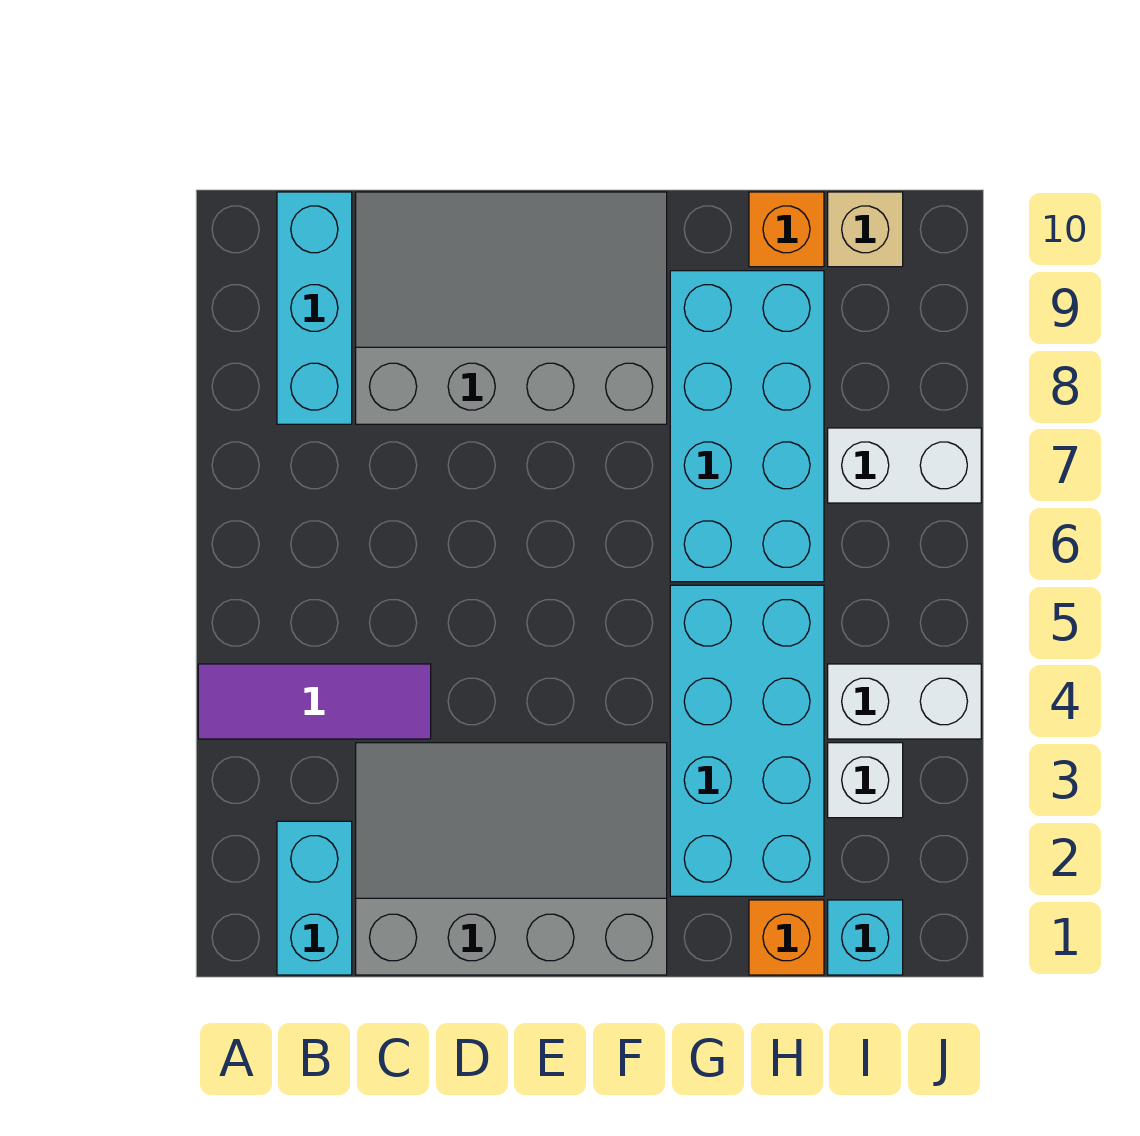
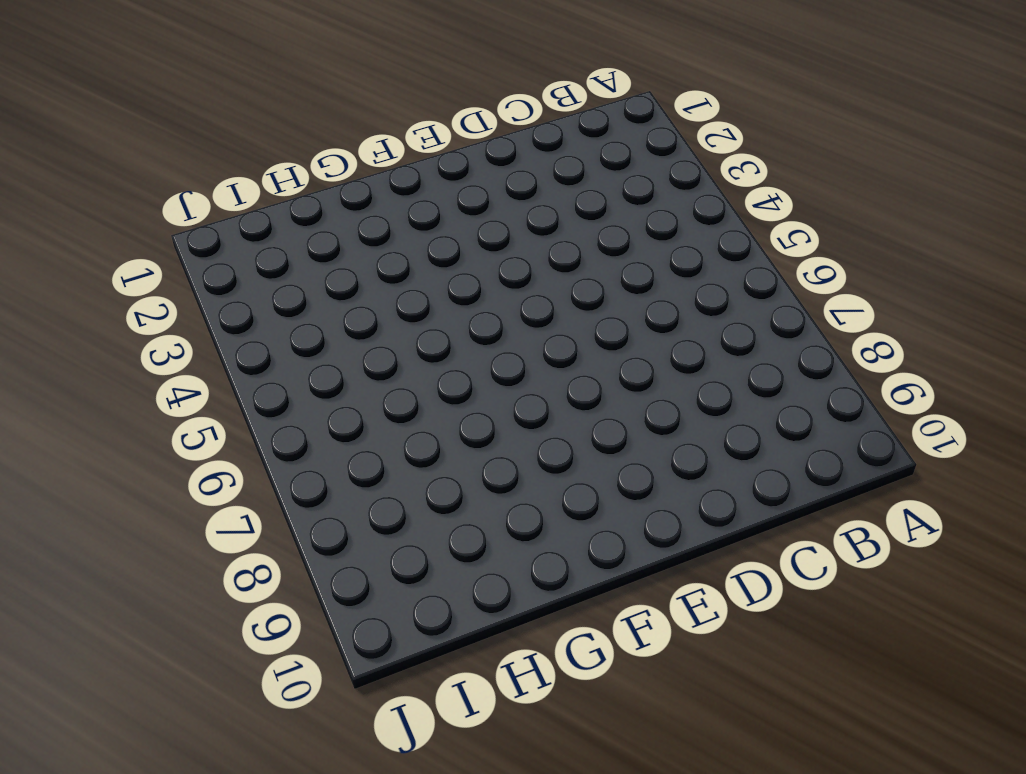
none -> purple tile A4:C4 level 1
none -> cyan brick B1:B2 level 1
none -> cyan brick B8:B10 level 1

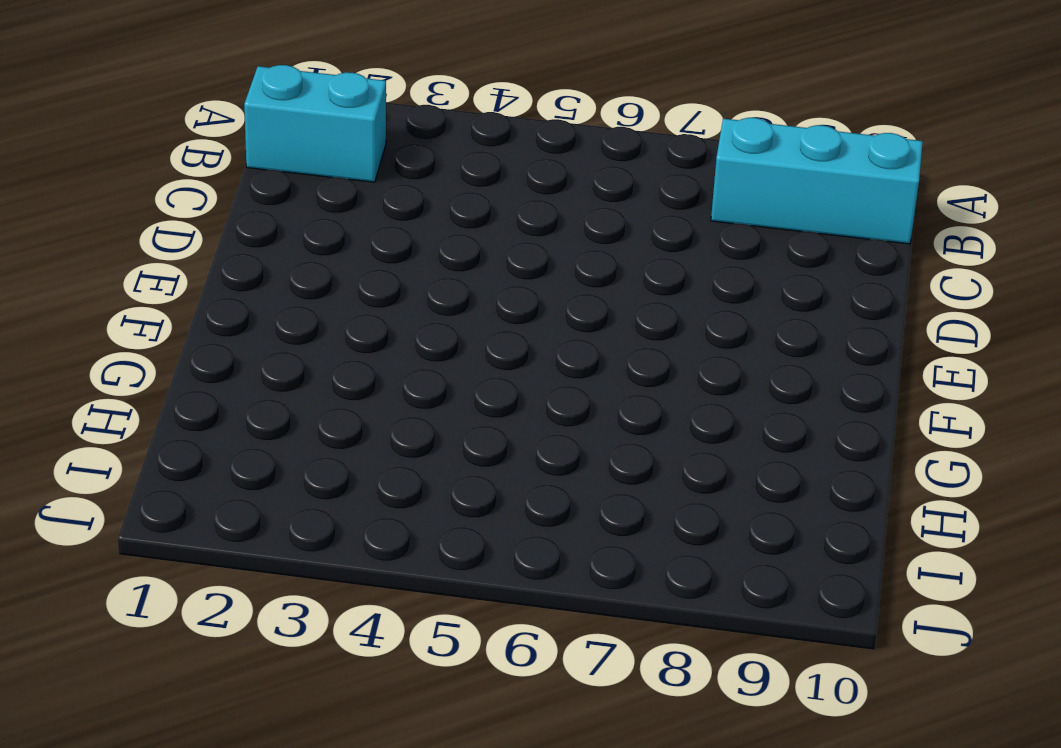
none -> purple tile A4:C4 level 1
none -> grey slope C1:F3 level 1 top 1
none -> grey slope C8:F10 level 1 top 8

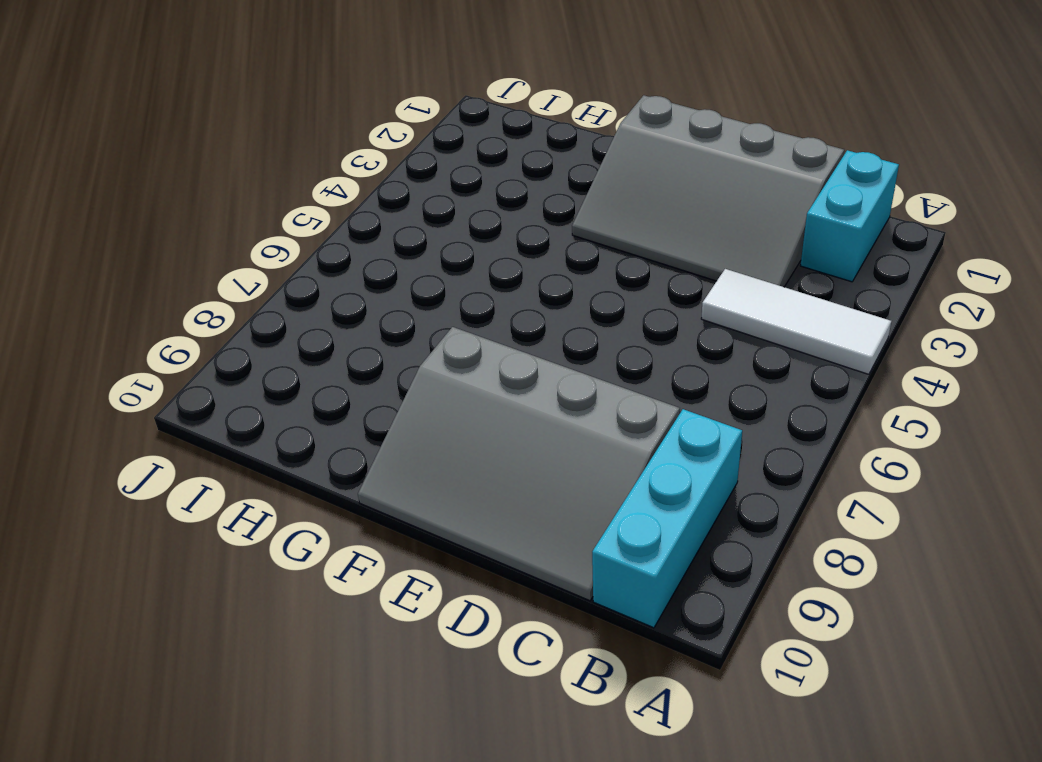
white tile A4:C4 level 1 -> purple tile A4:C4 level 1
none -> cyan brick G2:H5 level 1
none -> cyan brick G6:H9 level 1
none -> orange brick H1 level 1

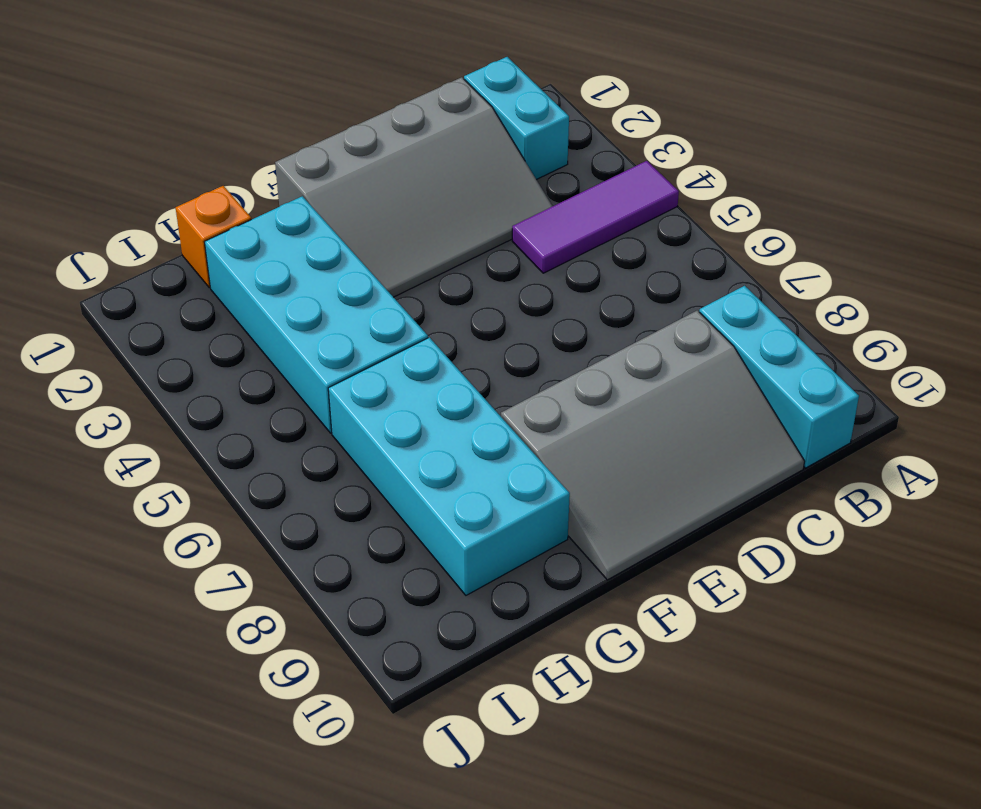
none -> orange brick H10 level 1
none -> cyan brick I1 level 1
none -> white brick I3 level 1

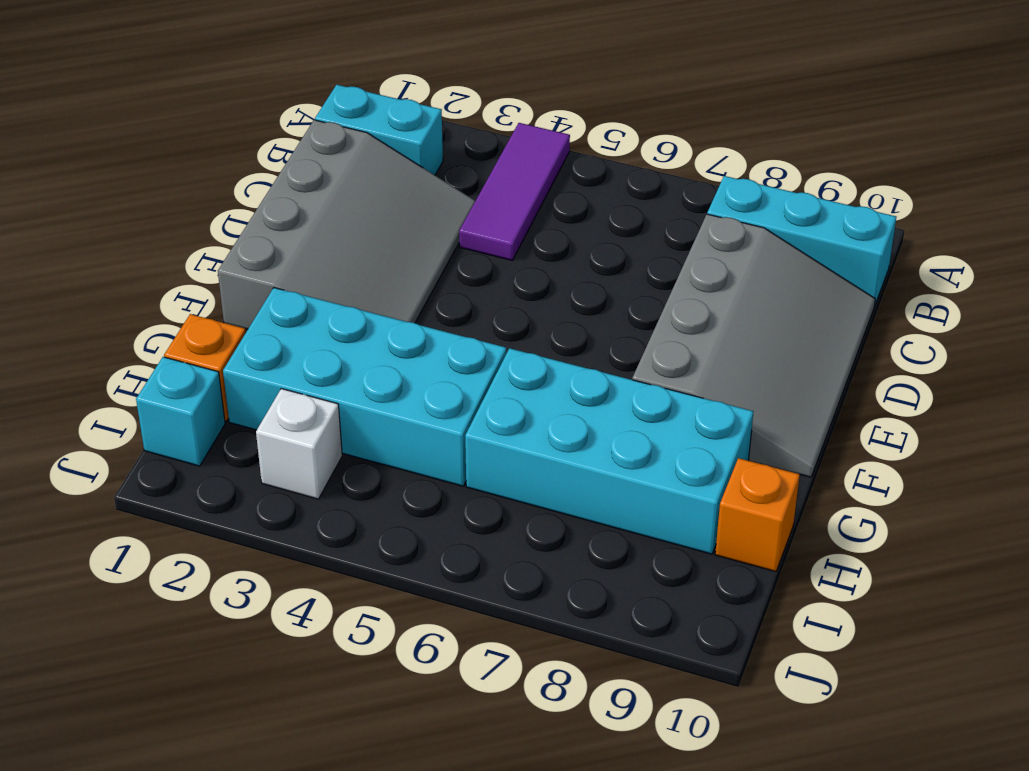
none -> white brick I4:J4 level 1
none -> white brick I7:J7 level 1
none -> tan brick I10 level 1

